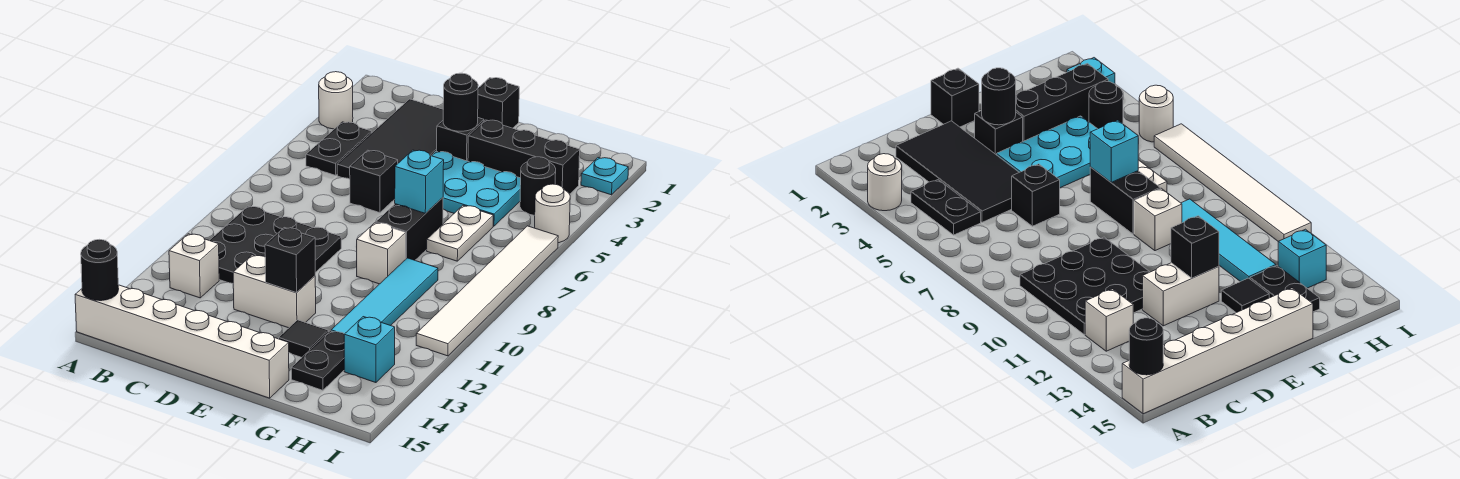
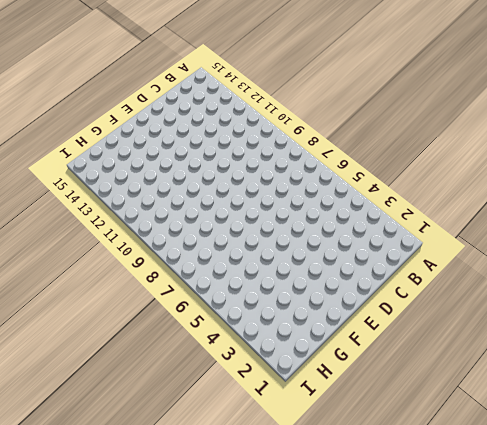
none -> white round brick A3 level 1
none -> white brick A15:F15 level 1
none -> black plate B4:B5 level 1

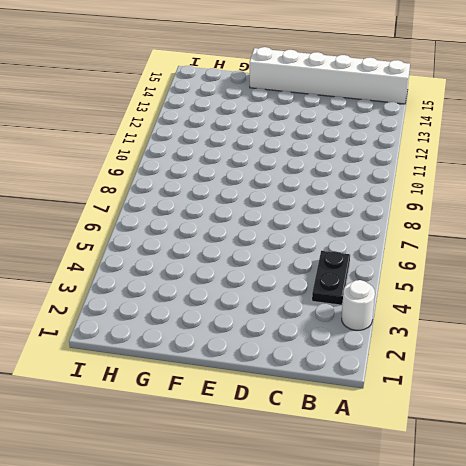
none -> black plate B9:D11 level 1
none -> white brick B12 level 1
none -> black tile C2:D5 level 1

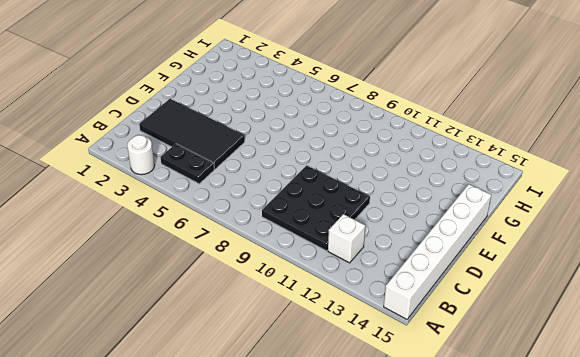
none -> black brick D6 level 1
none -> white brick D12:E12 level 1
none -> black brick E1 level 1

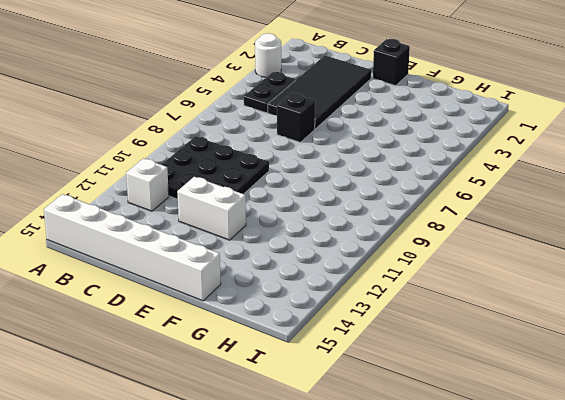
none -> black brick E3 level 1
none -> cyan plate E4:G5 level 1
none -> black brick F3:H3 level 1

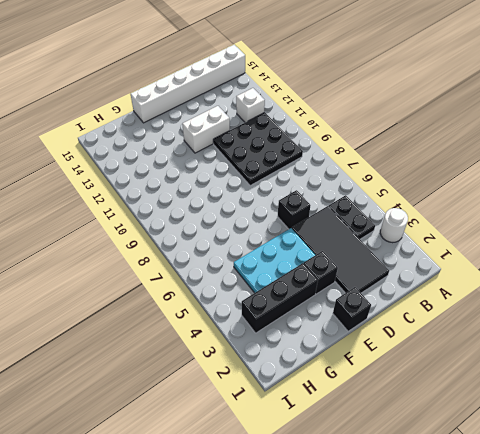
none -> black brick F7:F8 level 1
none -> white brick F9 level 1
none -> black tile F13 level 1

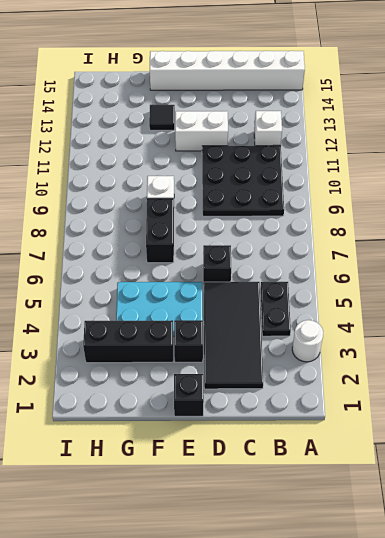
none -> white plate G6:G7 level 1
none -> cyan tile G9:G12 level 1
none -> black plate G13:G14 level 1

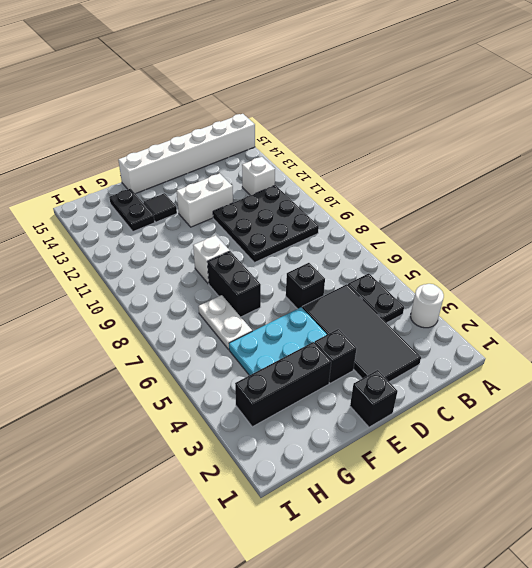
none -> cyan tile G9:G12 level 1
none -> black round brick H4 level 1
none -> cyan brick H13 level 1

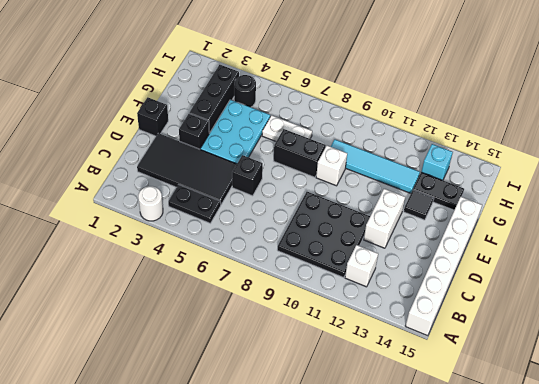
none -> cyan plate I2 level 1
none -> white round brick I5 level 1
none -> white tile I6:I11 level 1

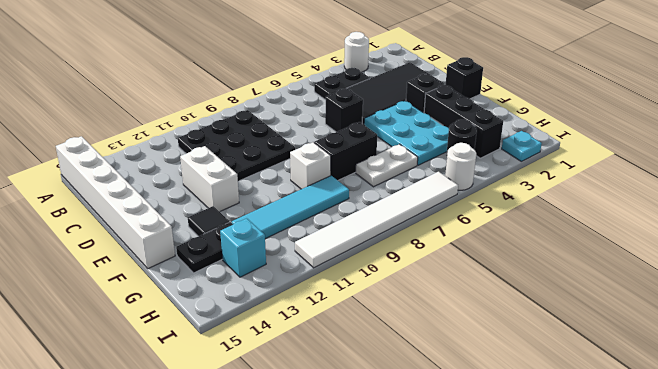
none -> white brick B12 level 1
none -> black round brick A15 level 2
none -> black round brick E3 level 2

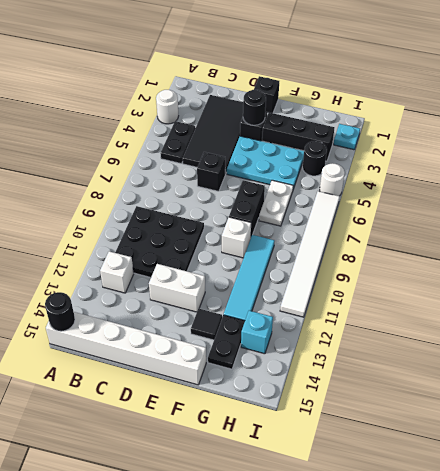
none -> black brick E12 level 2
none -> cyan brick F7 level 2

